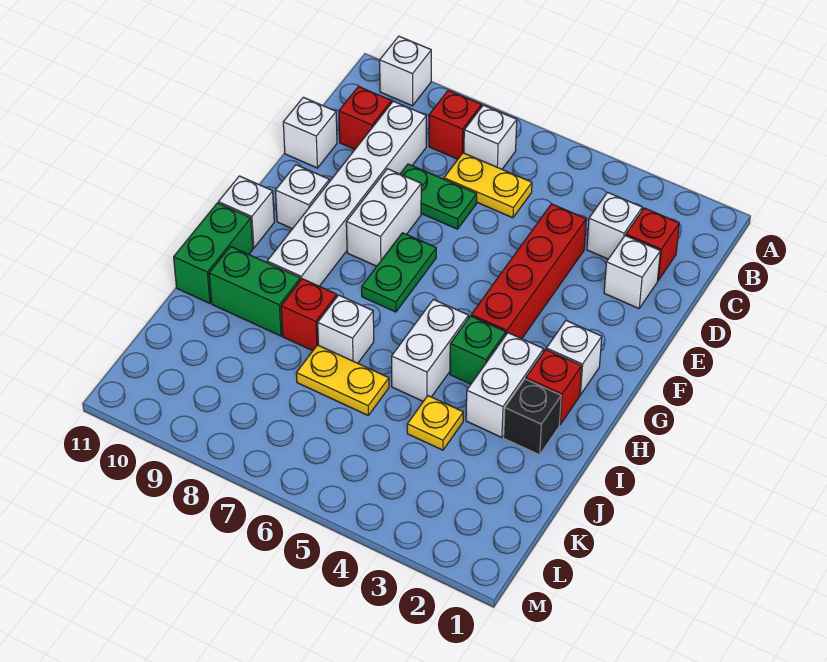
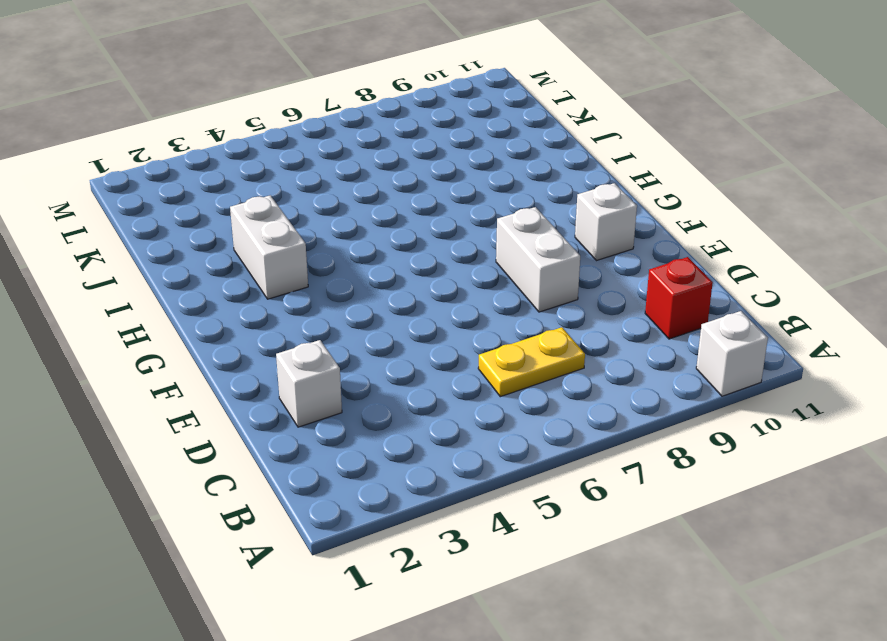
none -> white brick B7 level 1
none -> red brick B8 level 1
none -> red brick C2 level 1

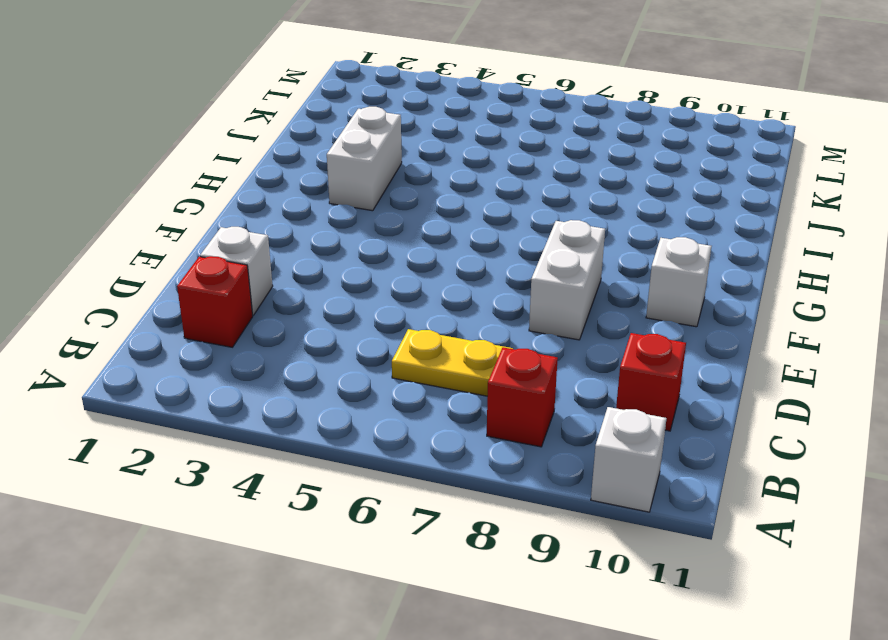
none -> white brick B7 level 1
none -> white brick C3 level 1
none -> white brick C9:H9 level 1

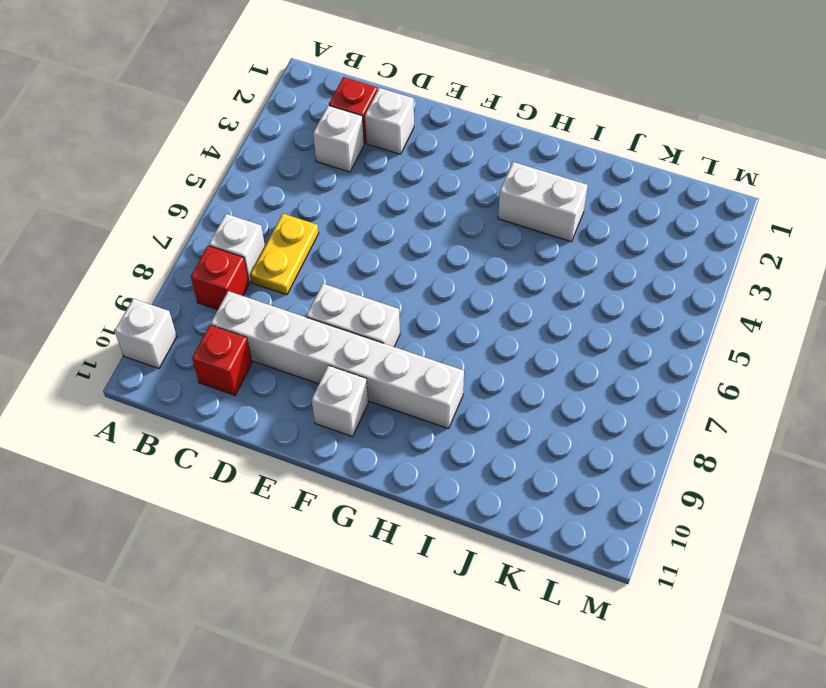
none -> red brick D4:G4 level 1
none -> green plate D7:D8 level 1
none -> white brick D11 level 1

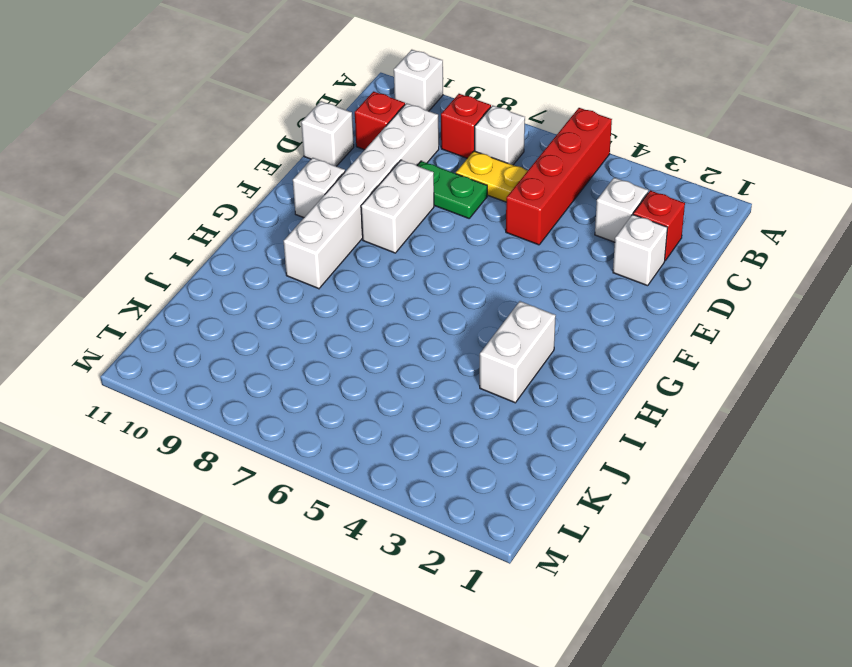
red brick A5:D5 level 1 -> red brick D4:G4 level 1
none -> green plate F7:G7 level 1
none -> white brick G2 level 1
none -> white brick G11 level 1

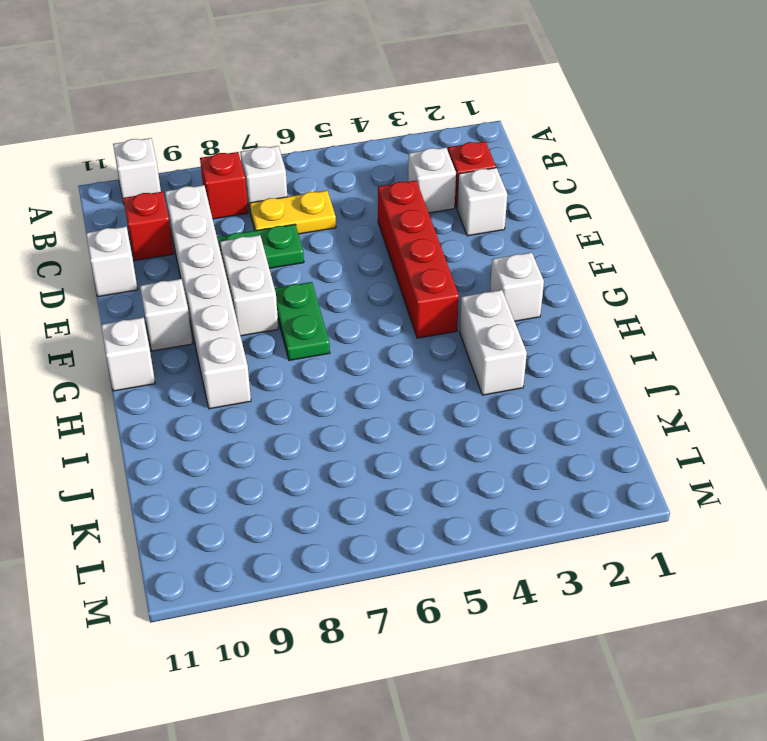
none -> red brick H2 level 1
none -> green brick H4 level 1
none -> white brick H5:I5 level 1

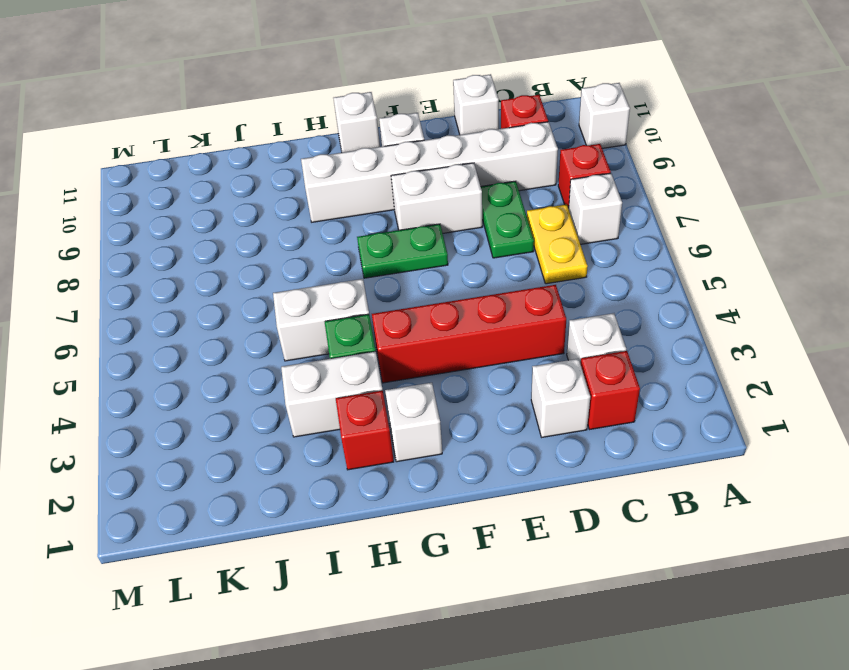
none -> green brick H11:I11 level 1
none -> black brick I2 level 1
none -> white brick I7 level 1

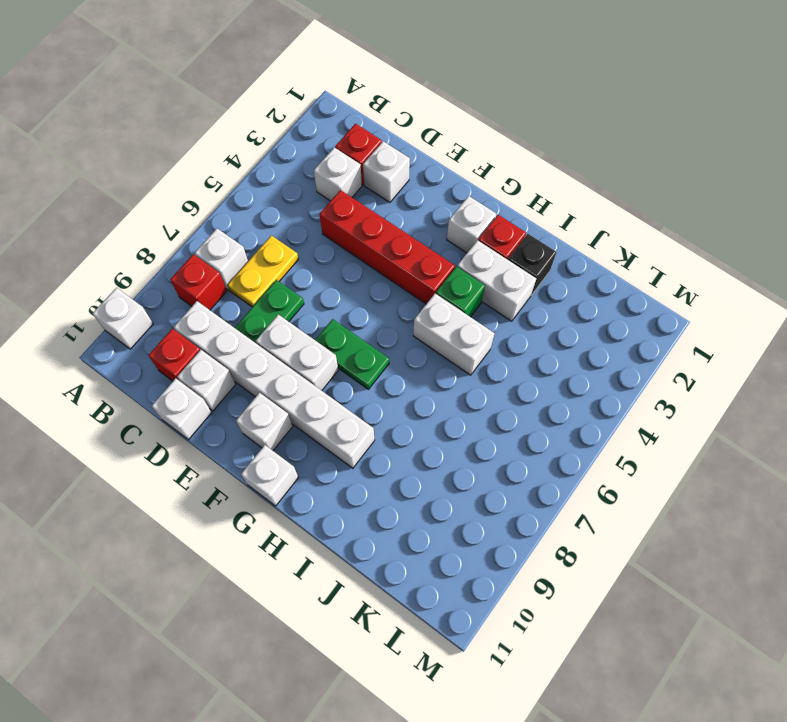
white brick D10 level 1 -> white brick I7 level 1
none -> green brick H11:I11 level 1
none -> red brick I8 level 1
none -> green brick I9:I10 level 1

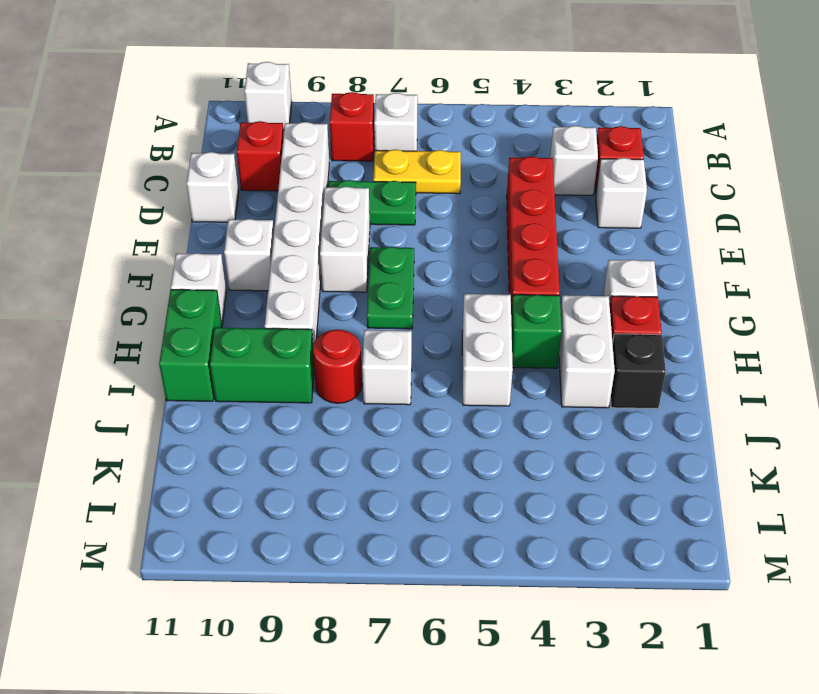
red round brick I8 level 1 -> red brick I8 level 1
none -> yellow plate J4 level 1
none -> yellow plate J6:J7 level 1

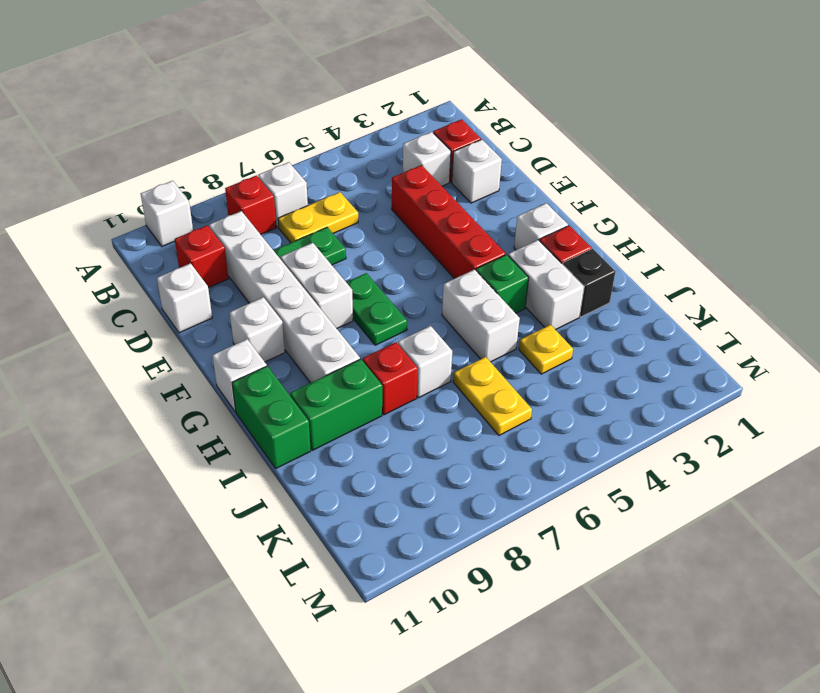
yellow plate J6:K6 level 1 -> yellow plate J6:J7 level 1

